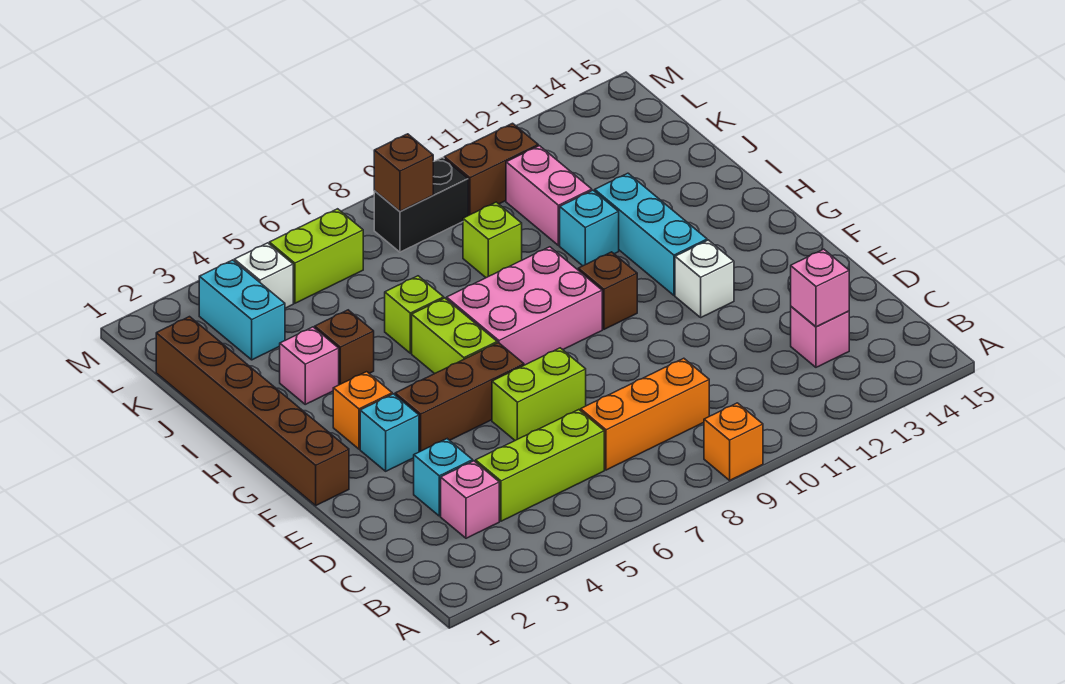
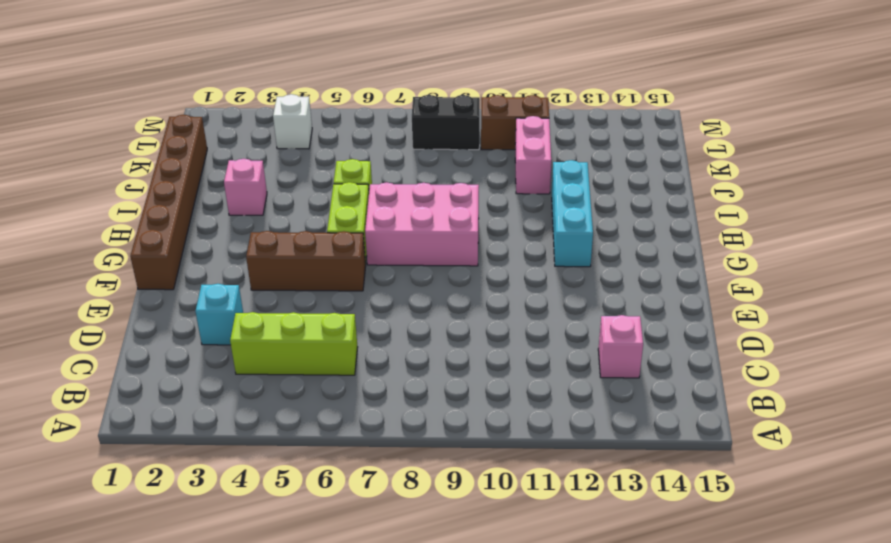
none -> orange brick A9 level 1
none -> pink brick C3 level 1
none -> orange brick C7:C9 level 1

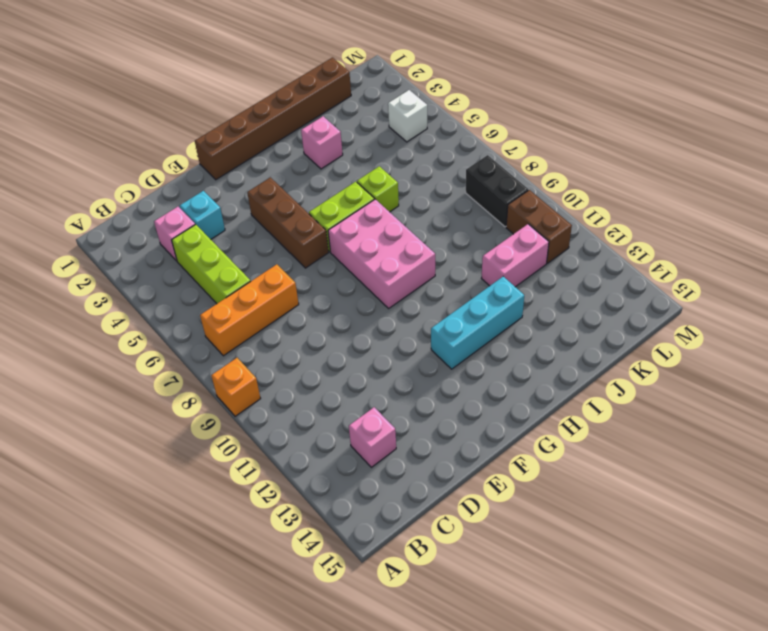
orange brick B7:D7 level 1 -> orange brick C7:C9 level 1
none -> lime brick E6:E7 level 1
none -> cyan brick F3 level 1
none -> white brick F12 level 1

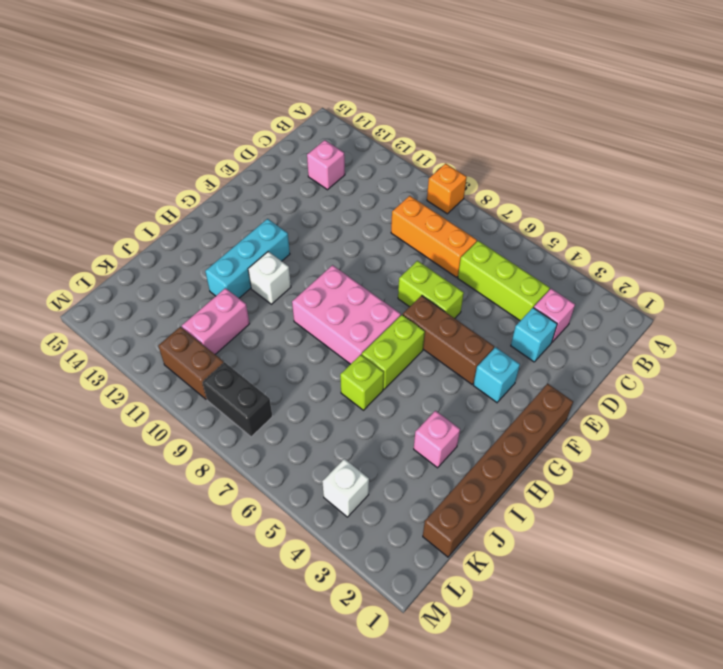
white brick H11 level 1 -> white brick F12 level 1
none -> orange brick G3 level 1
none -> brown brick G10 level 1
none -> brown brick I4 level 1

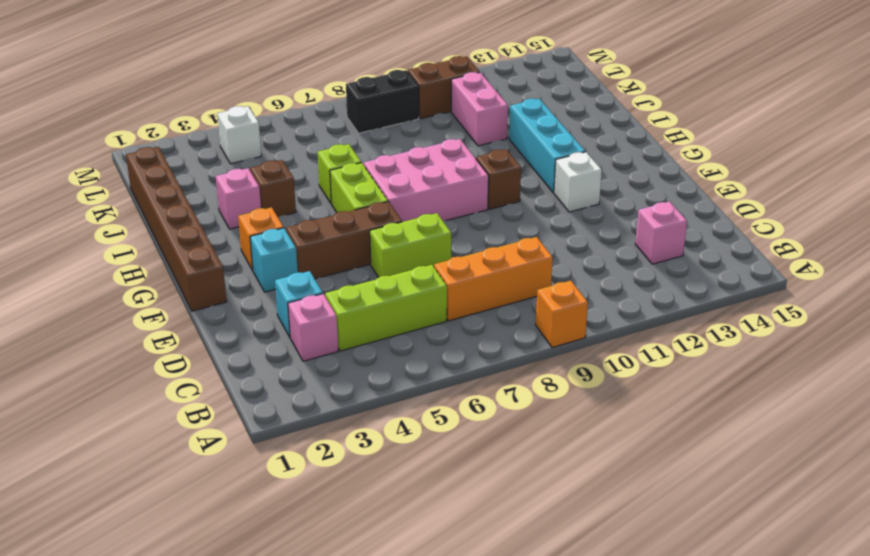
none -> cyan brick I11 level 1
none -> lime brick J9 level 1
none -> cyan brick K3:L3 level 1

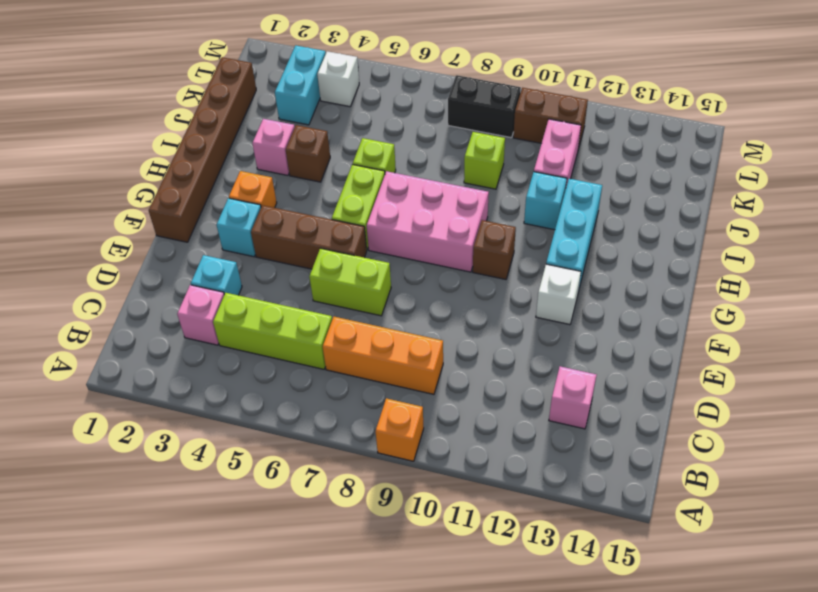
none -> lime brick L5:L6 level 1
none -> pink brick C13 level 2
none -> brown brick L8 level 2

